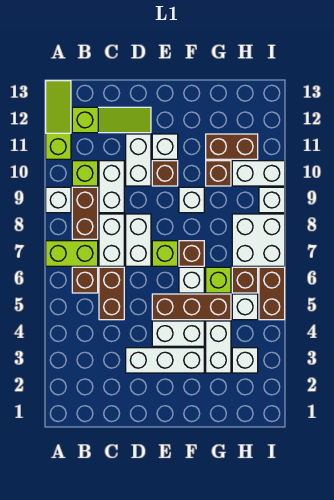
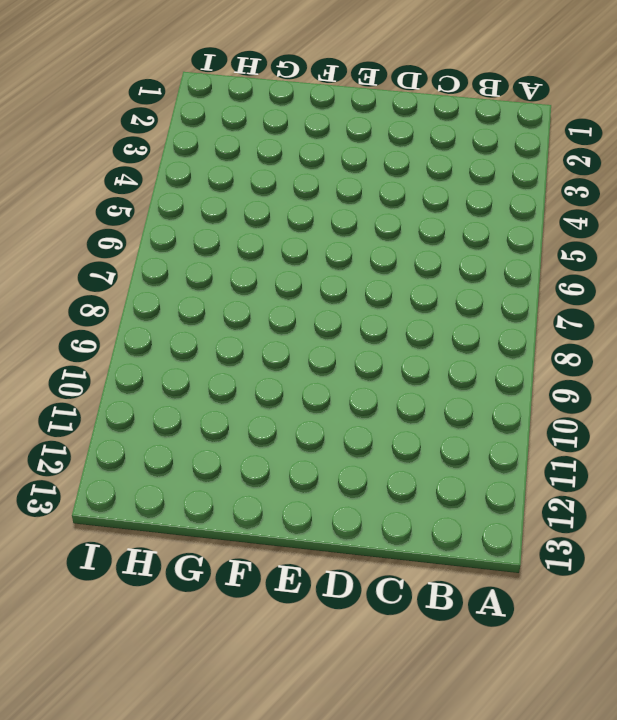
none -> lime brick A7:B7 level 1
none -> white brick A9 level 1
none -> lime slope A11:A13 level 1 top 11
none -> brown brick B6 level 1

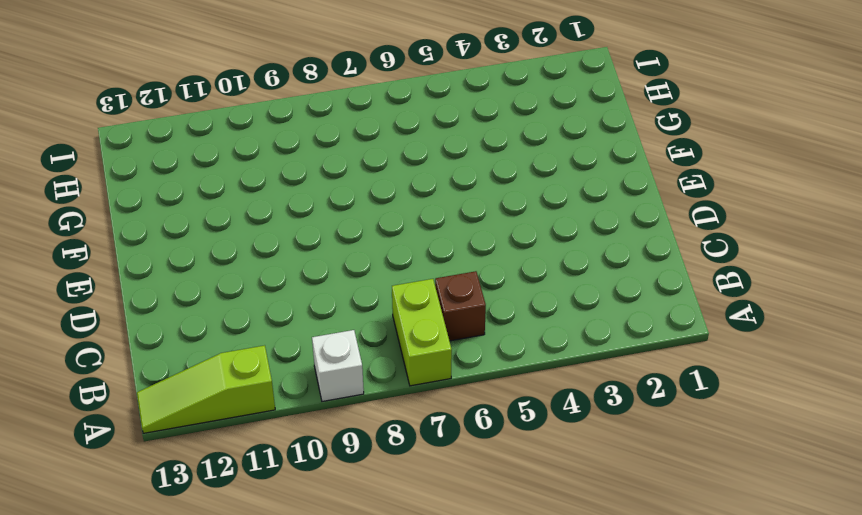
none -> brown brick B8:B9 level 1
none -> lime brick B10 level 1
none -> lime slope B12:D12 level 1 top B
none -> brown brick C5:C6 level 1

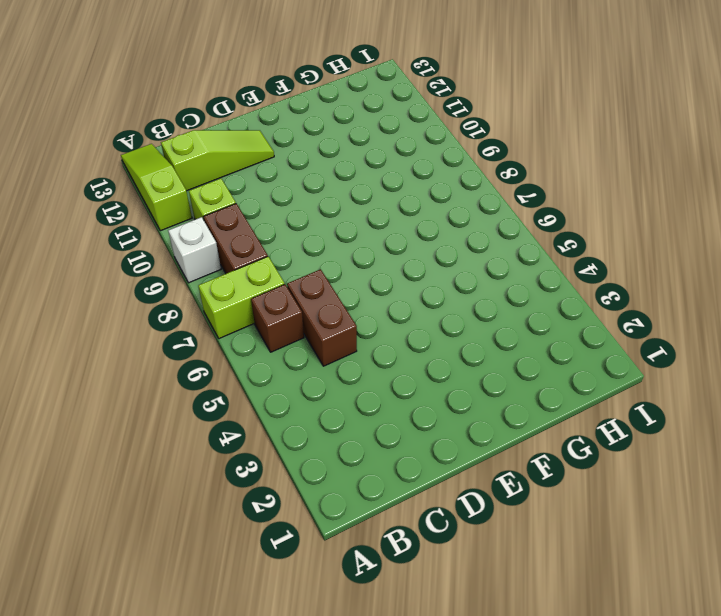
none -> white brick C7:C8 level 1
none -> white brick C9:C10 level 1
none -> white brick D3:F3 level 1
none -> white brick D7:D8 level 1

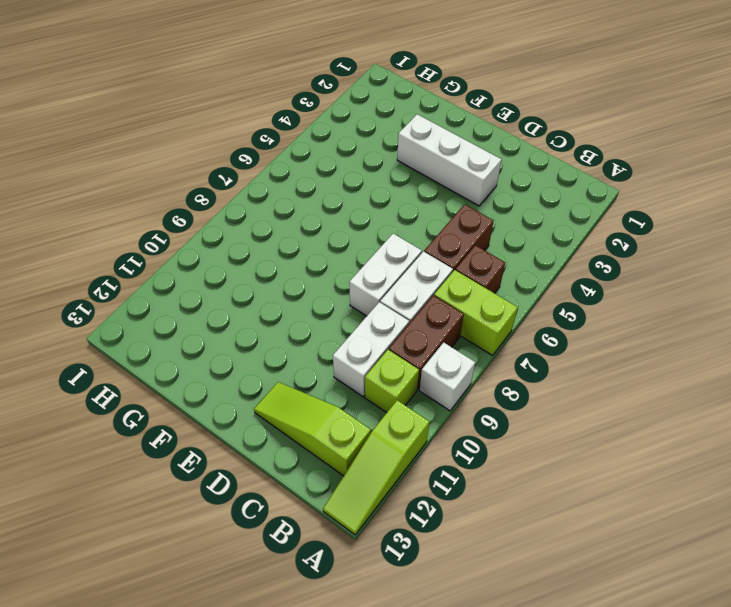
none -> white brick D10:D11 level 1
none -> white brick E4:F4 level 1
none -> brown brick E5:G5 level 1
none -> lime brick E7 level 1

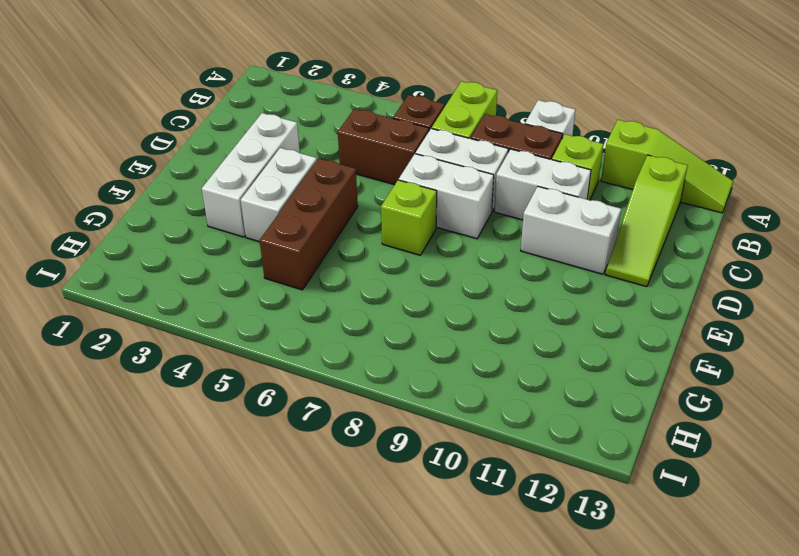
none -> brown brick E10 level 1
none -> white brick E11 level 1
none -> white brick F6 level 1
none -> brown brick F7 level 1

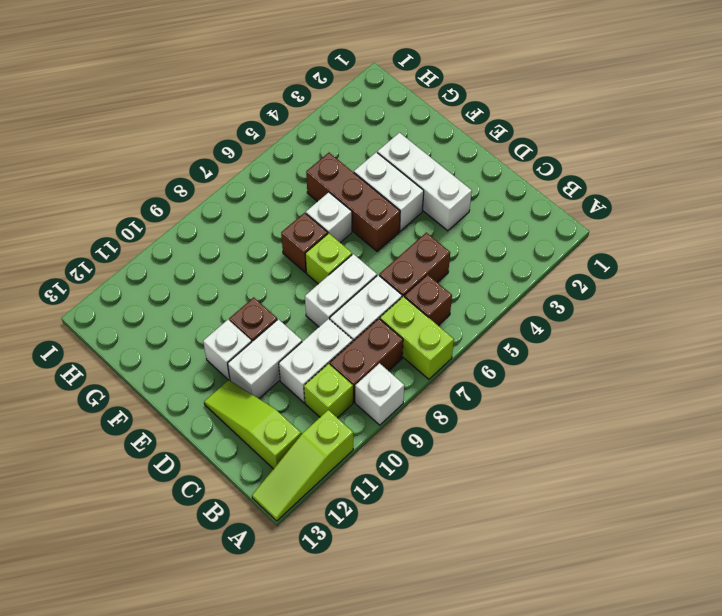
none -> white brick F9 level 1
none -> white brick G3:G4 level 1
none -> lime brick G6 level 1
none -> brown brick G10 level 1

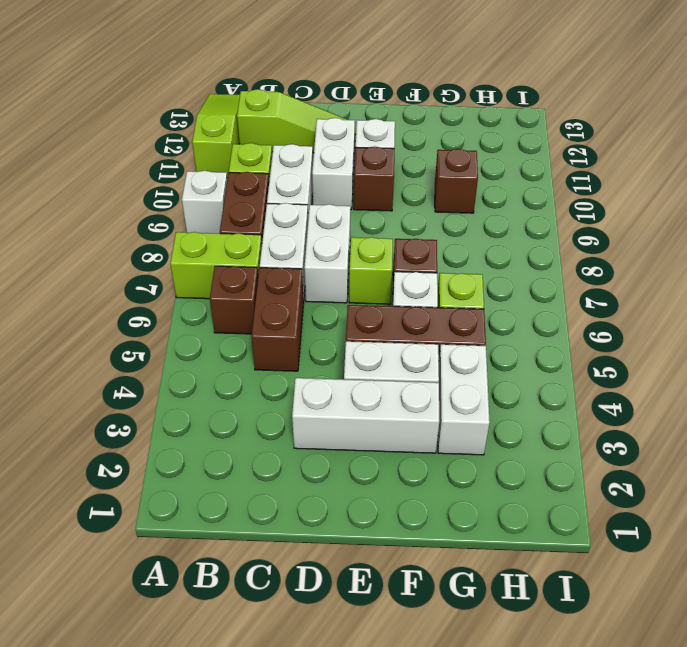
none -> white brick F9 level 1
none -> brown brick G11:H11 level 1
none -> white brick H3 level 1
none -> white brick H5 level 1

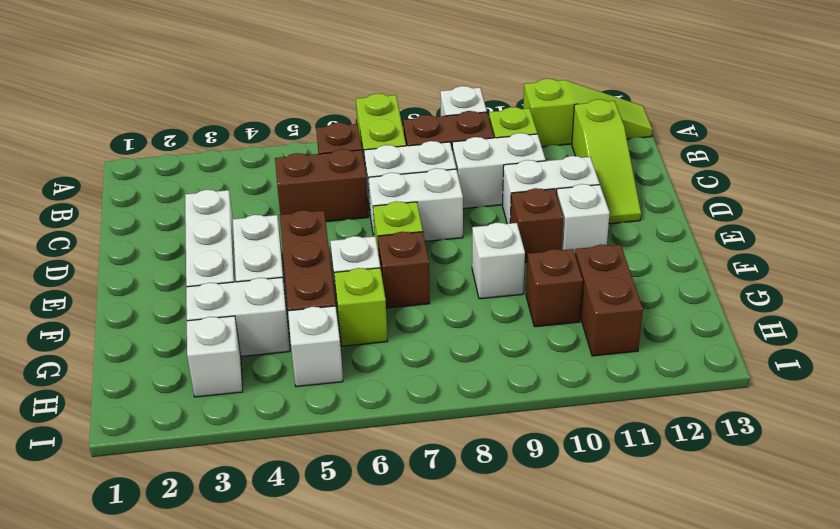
none -> brown brick H6 level 1
none -> white brick H7:I8 level 1
none -> white brick H10:I10 level 1
none -> brown brick I5:I6 level 1

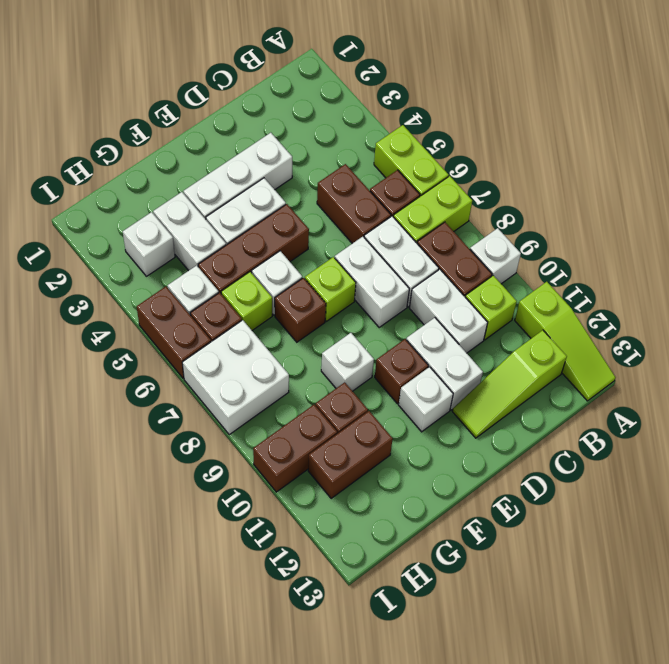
lime brick A5:A6 level 1 -> none
brown brick H10:I10 level 1 -> white brick H10:I10 level 1
none -> white brick I9 level 1

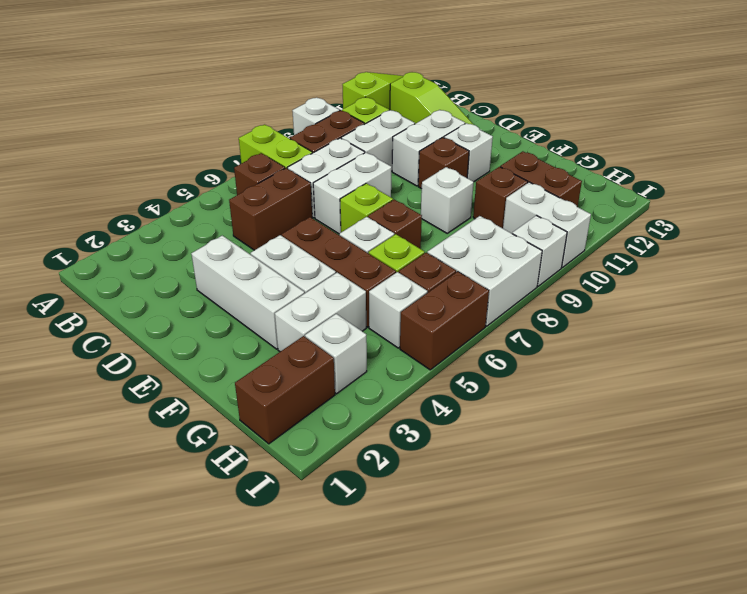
brown brick H1:H2 level 1 -> none

